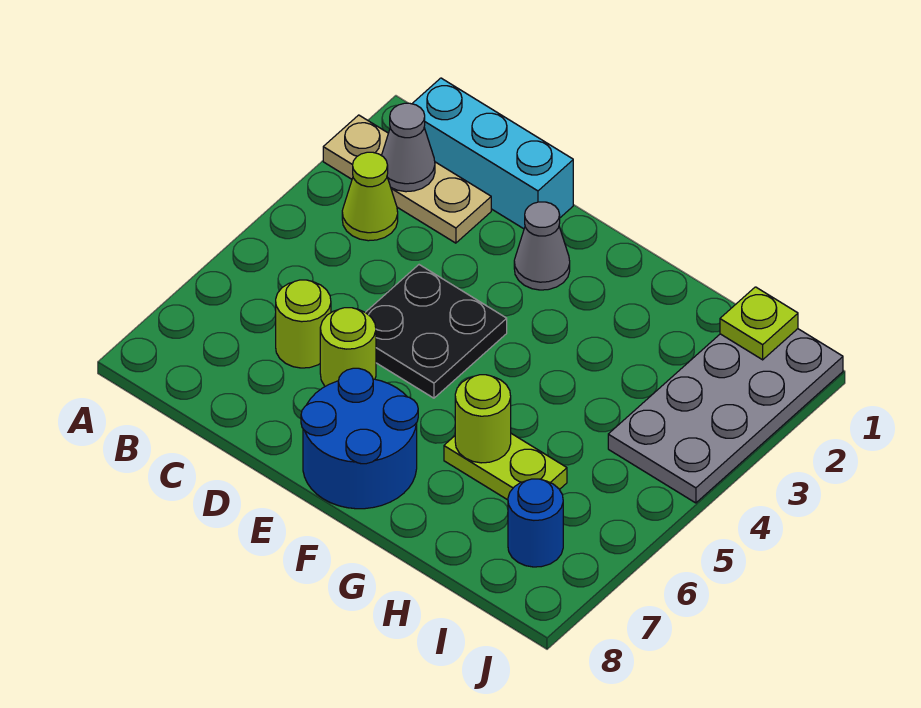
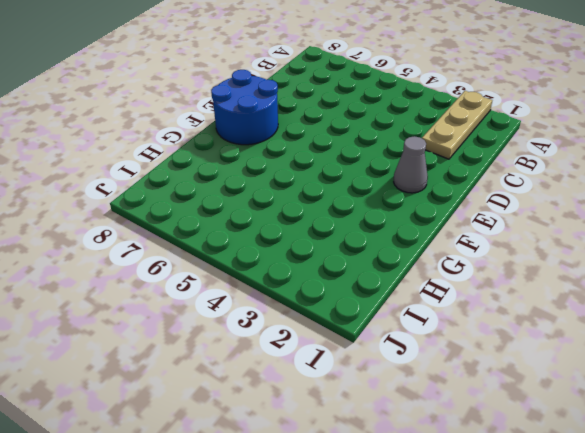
none -> cyan brick B1:D1 level 1
none -> lime cone B3 level 1
none -> lime round brick C6 level 1

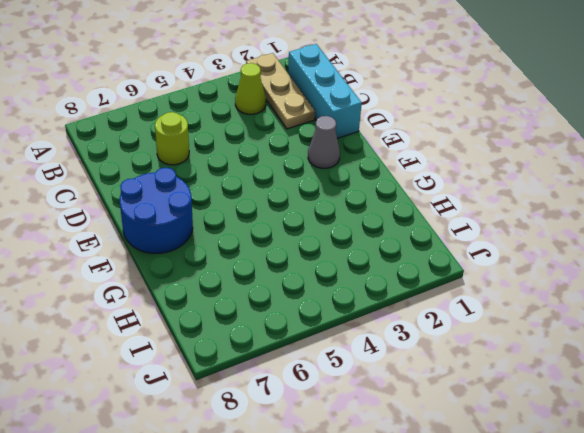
none -> black plate D4:E5 level 1
none -> lime round brick D6 level 1
none -> lime plate G6:H6 level 1

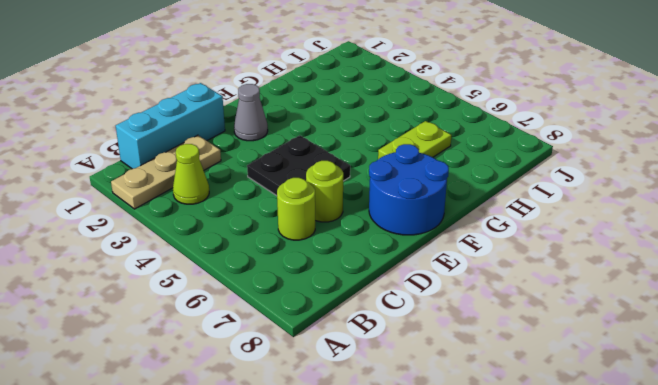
none -> grey plate I1:J4 level 1
none -> blue round brick I7 level 1
none -> grey cone B2 level 2

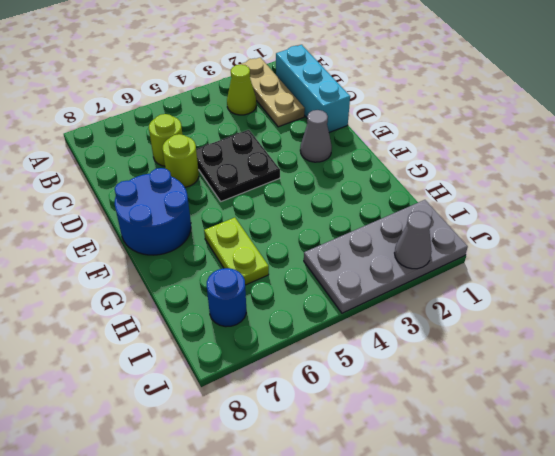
grey cone J2 level 2 -> grey cone B2 level 2
none -> lime round brick G6 level 2
none -> lime plate I1 level 2

